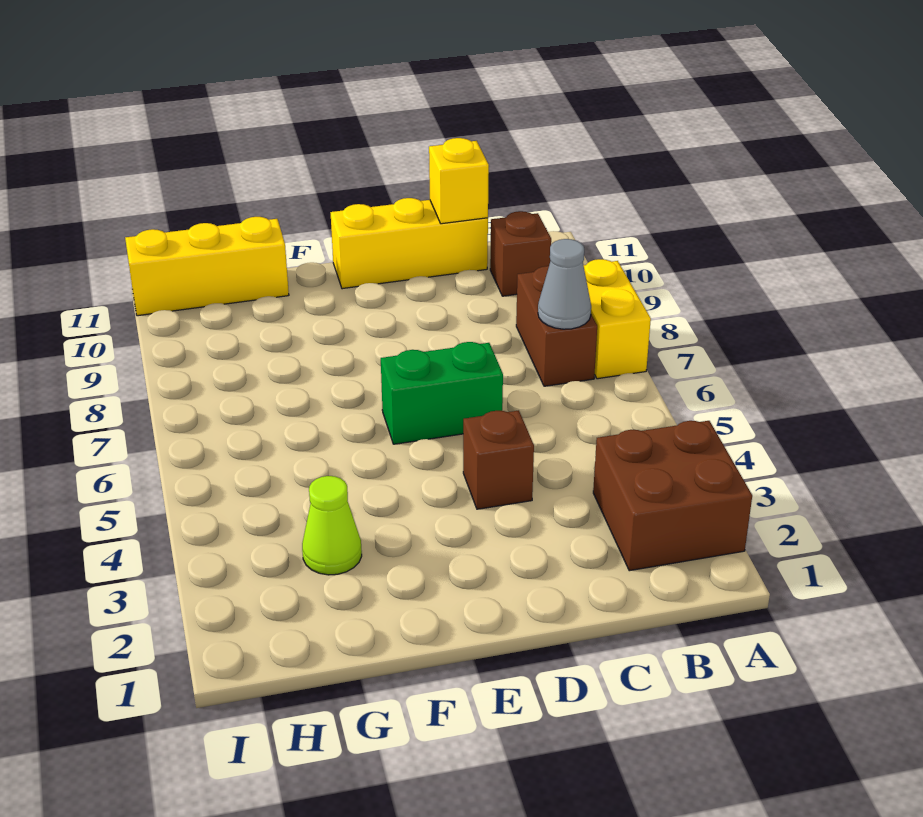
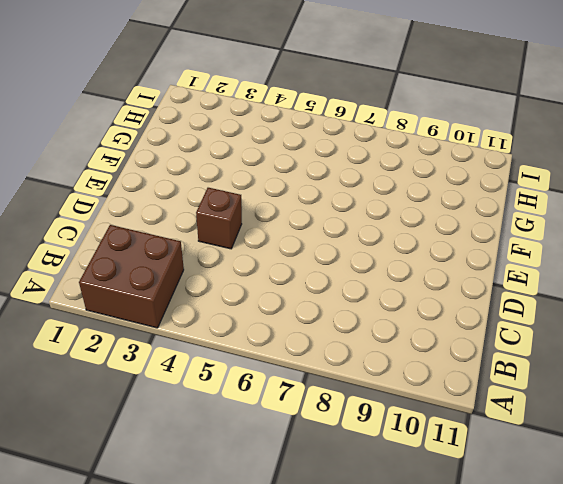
none -> yellow brick A7:A8 level 1
none -> brown brick B7:B8 level 1

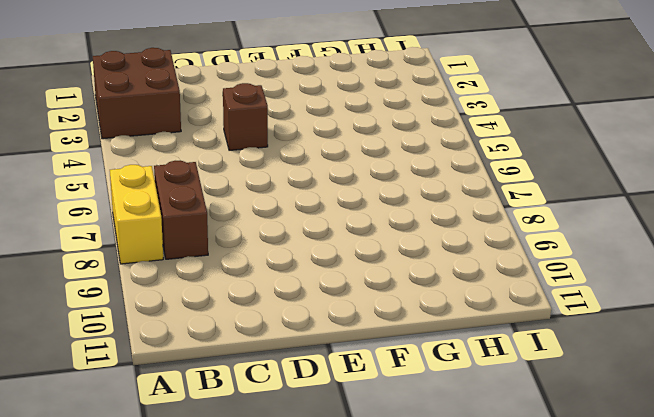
none -> brown brick B10 level 1
none -> yellow brick C11:E11 level 1

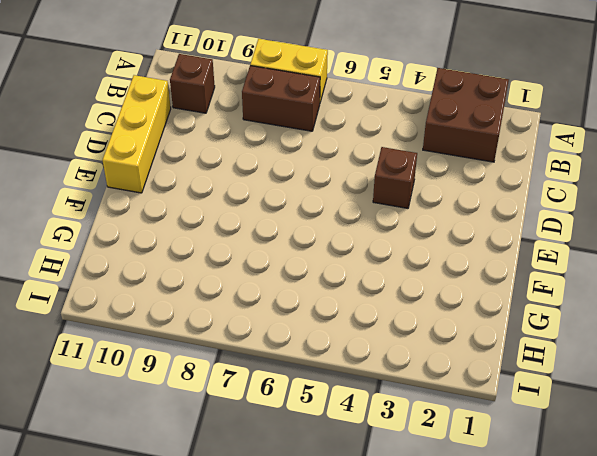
none -> green brick D6:E6 level 1
none -> lime cone G3 level 1

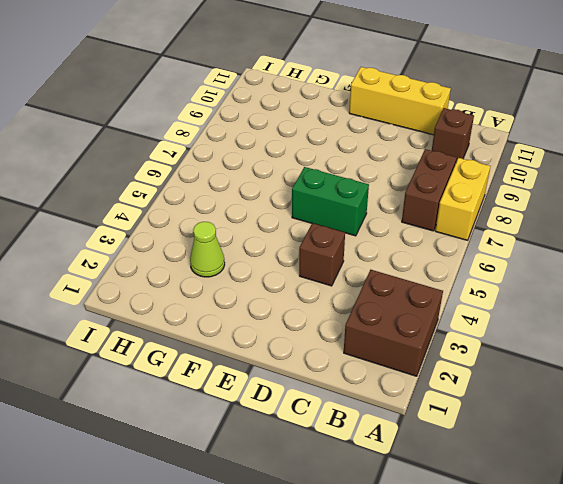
none -> yellow brick G11:I11 level 1
none -> grey cone B7 level 2

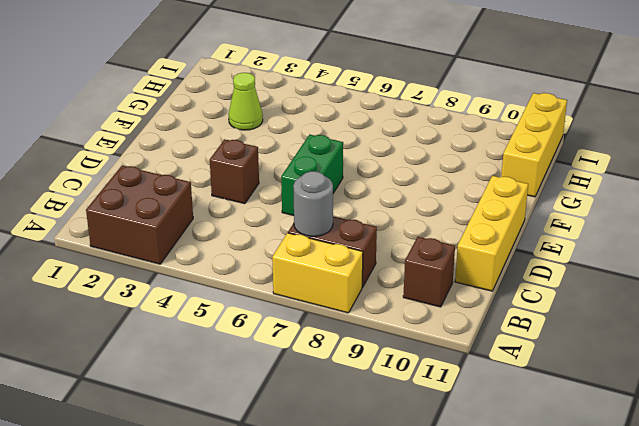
grey round brick B7 level 2 -> grey cone B7 level 2
none -> yellow brick C11 level 2

